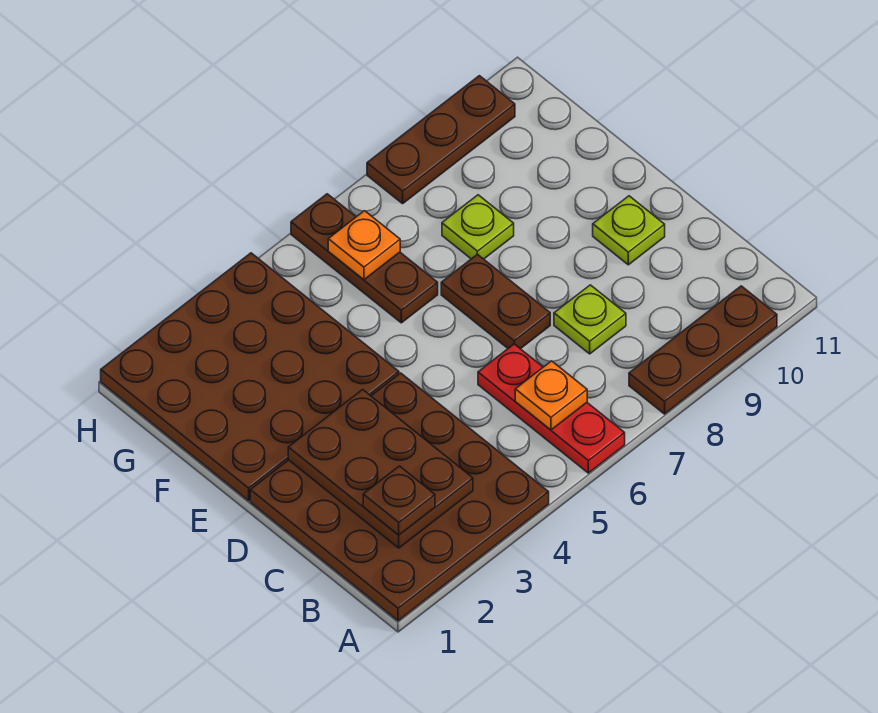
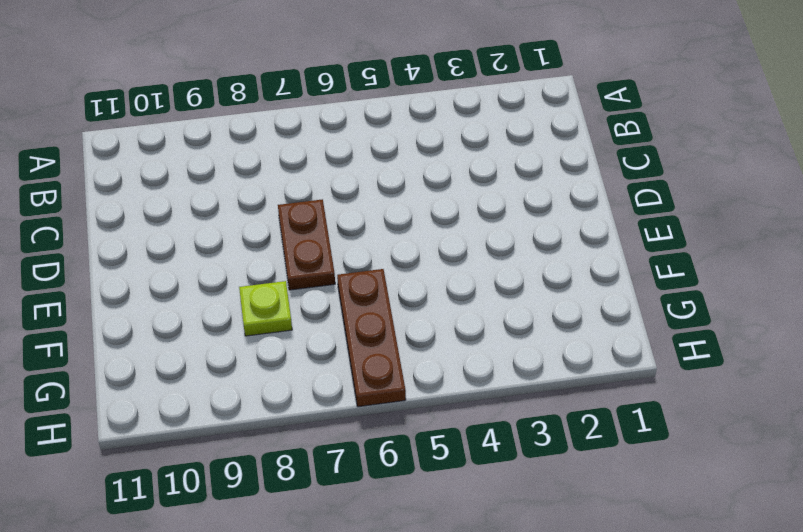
none -> brown plate A1:D4 level 1
none -> red plate A6:C6 level 1
none -> brown plate A8:A10 level 1

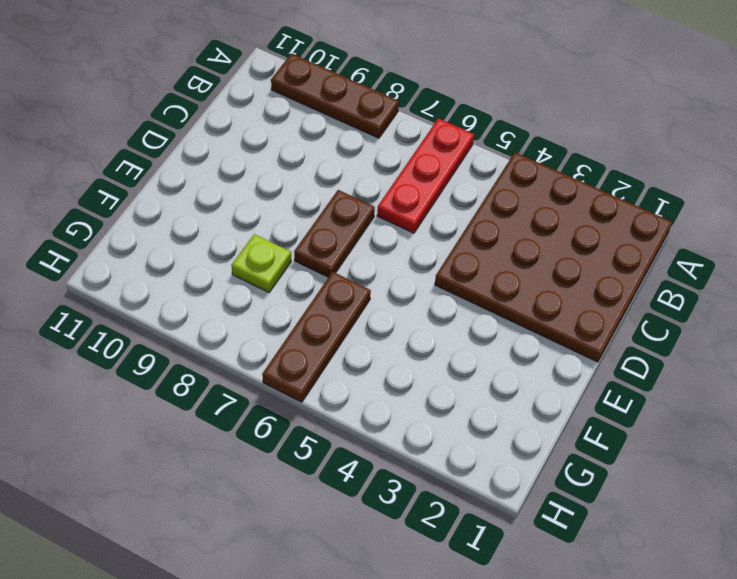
none -> lime plate C8 level 1
none -> lime plate D10 level 1
none -> brown plate E1:H4 level 1

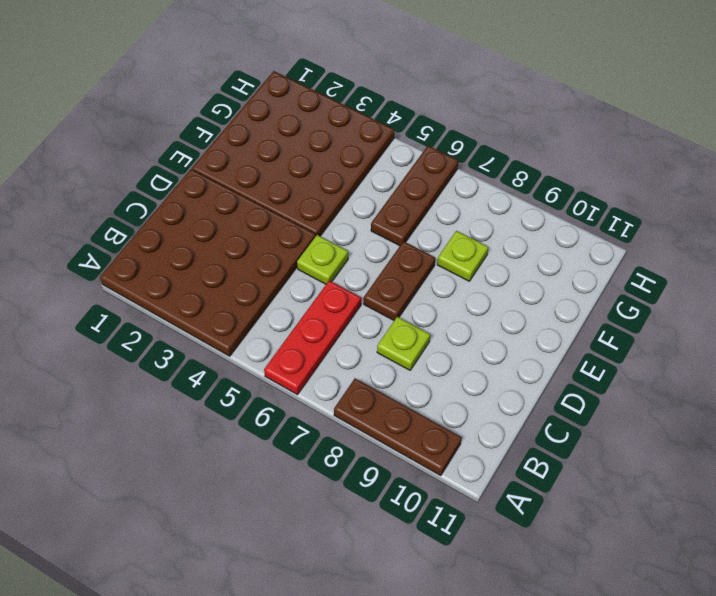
lime plate D5 level 1 -> lime plate D10 level 1
none -> brown plate H8:H10 level 1
none -> brown plate B2:D3 level 2
none -> orange plate B6 level 2

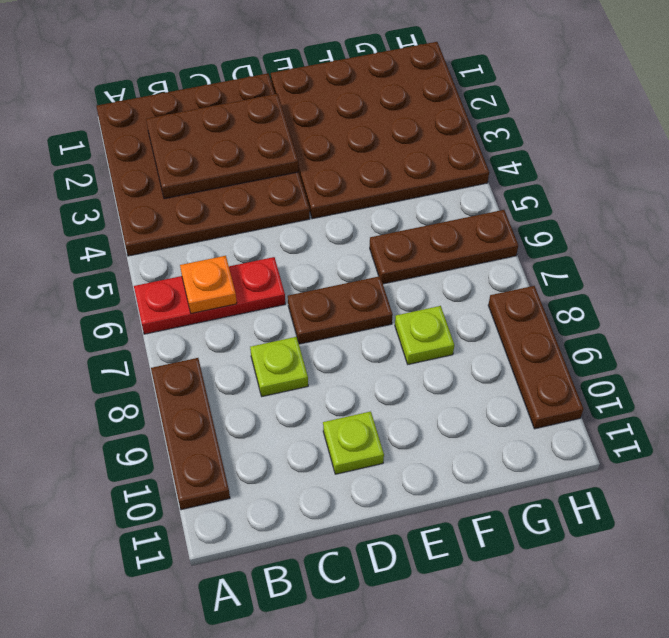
none -> orange plate G6 level 2
none -> brown plate B2 level 3

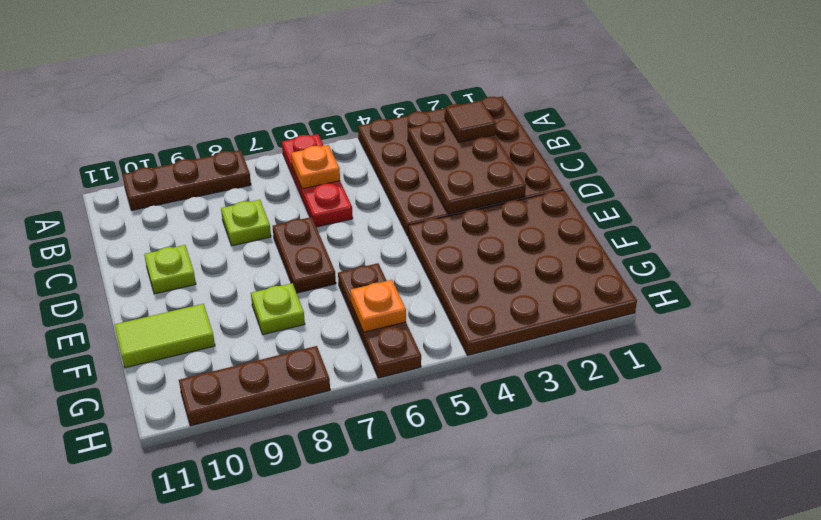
brown tile B2 level 3 -> brown plate B2 level 3
lime tile F10:F11 level 1 -> none

